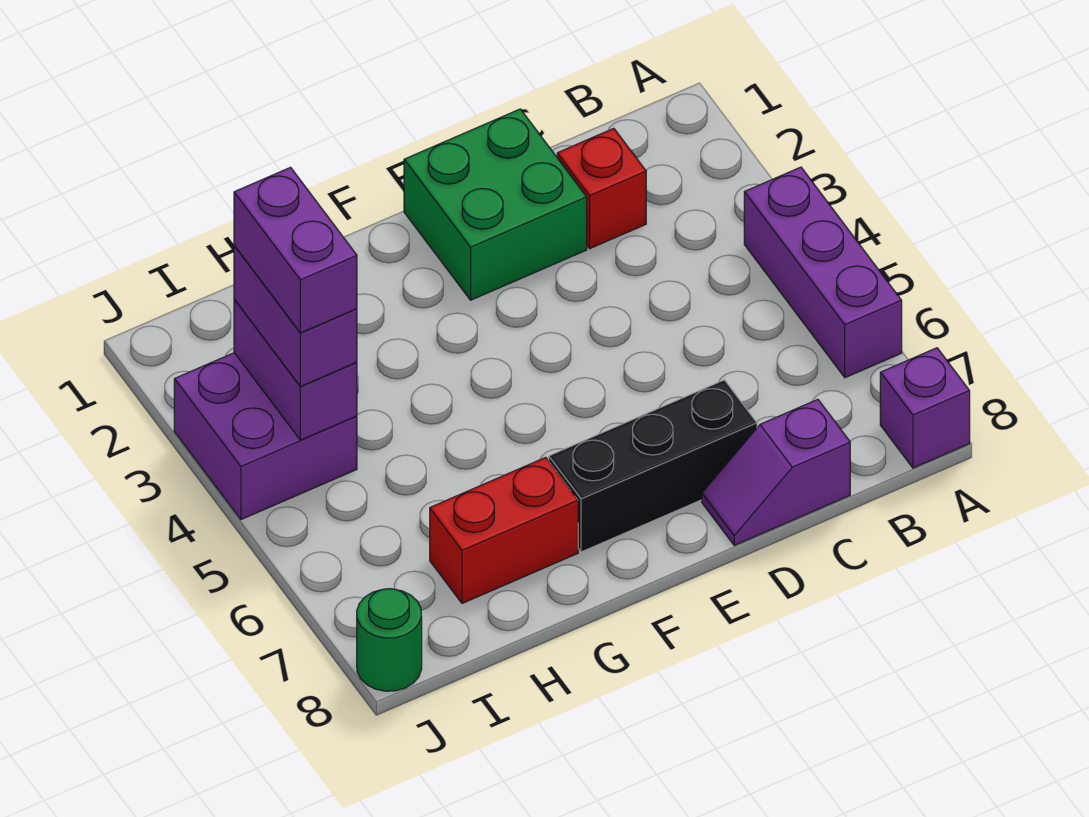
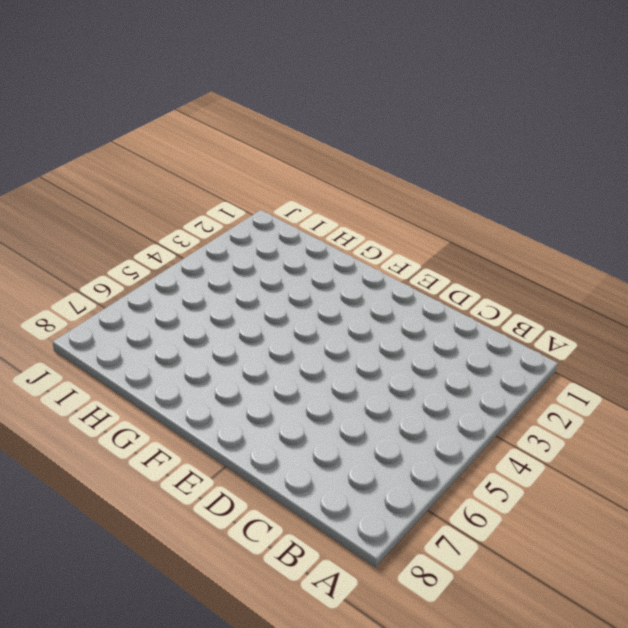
none -> purple brick A4:A6 level 1
none -> purple brick A8 level 1
none -> red brick C2 level 1

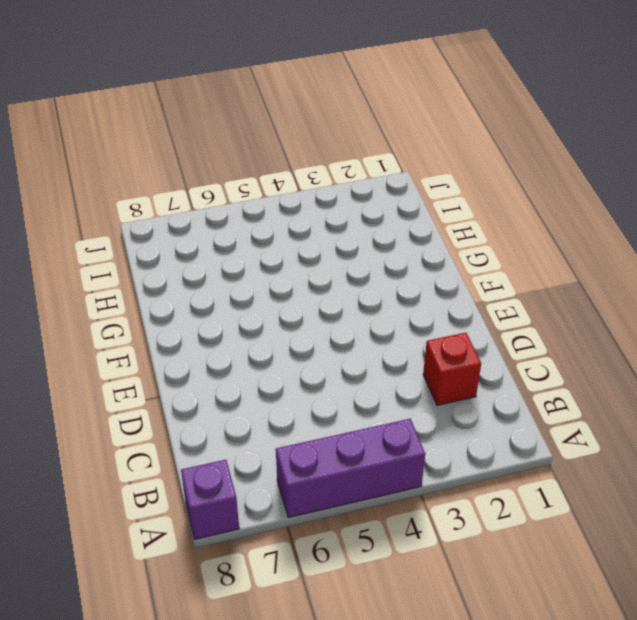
none -> purple slope C8:D8 level 1 top C
none -> green brick D1:E2 level 1
none -> black brick D7:F7 level 1

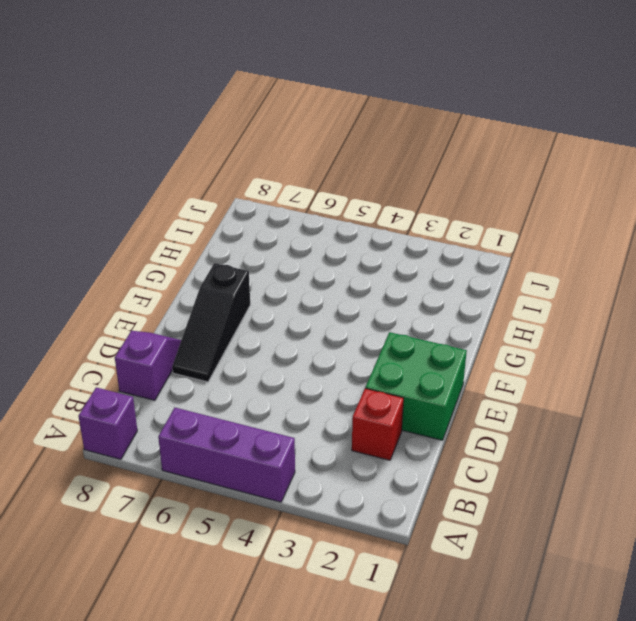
black slope D7:F7 level 1 top F -> black brick D7:F7 level 1
none -> red brick G7:H7 level 1
none -> purple brick I3:J4 level 1
none -> green round brick J8 level 1

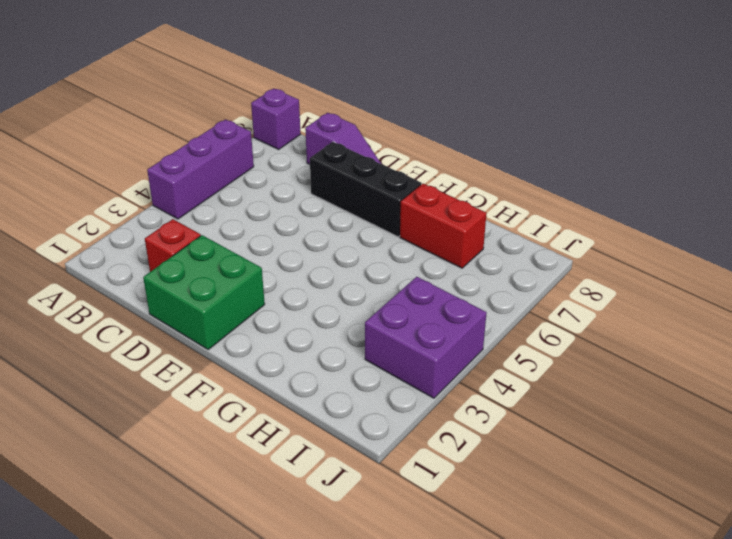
none -> green round brick J8 level 1
none -> purple brick I3:I4 level 2
none -> purple brick I3:I4 level 3

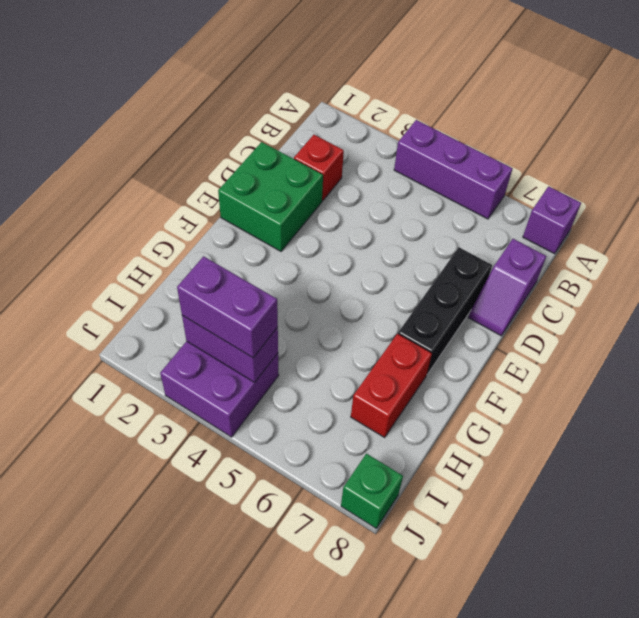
green brick J8 level 1 -> green round brick J8 level 1
none -> purple brick I3:I4 level 4

